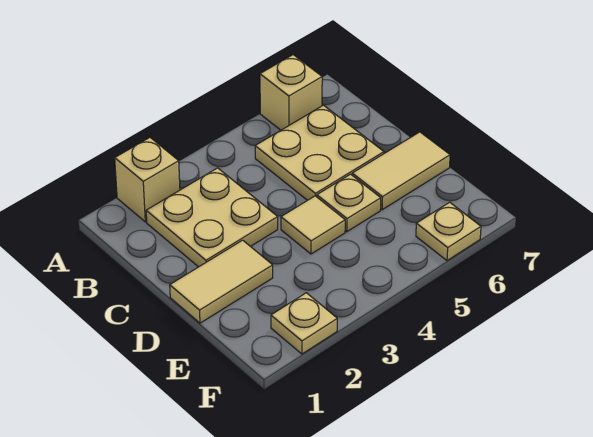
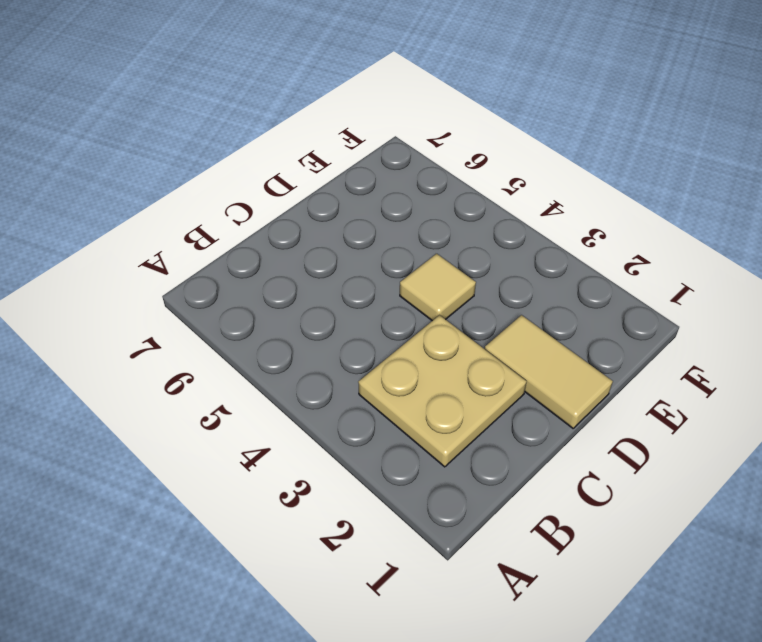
none -> tan brick A2 level 1
none -> tan brick A6 level 1

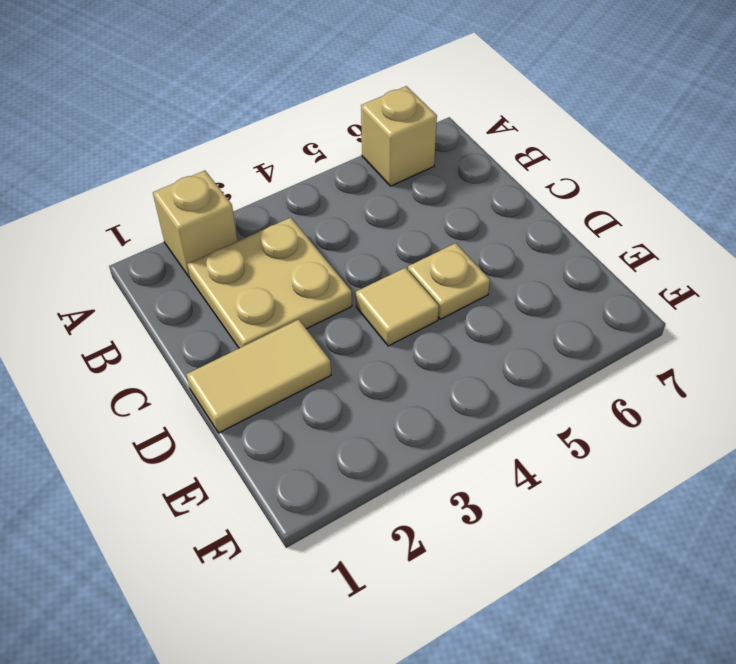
none -> tan plate B5:C6 level 1
none -> tan tile D6:D7 level 1

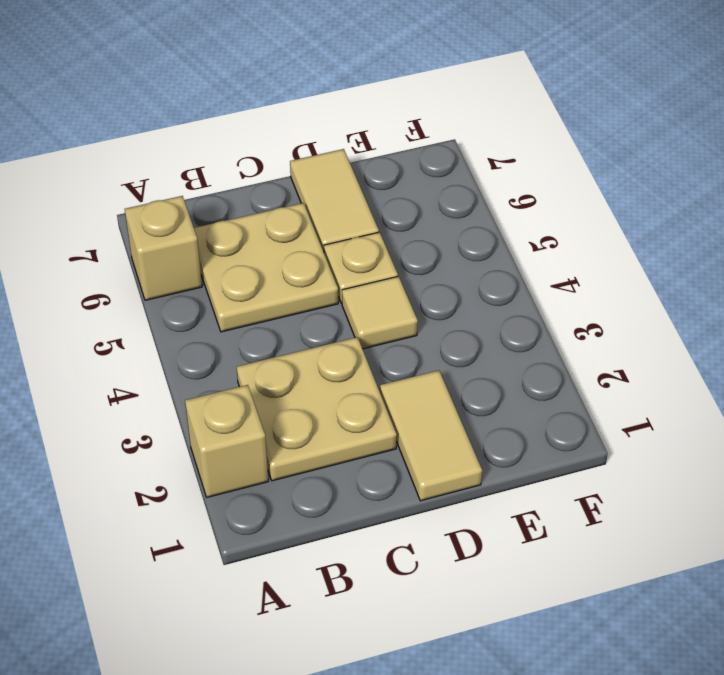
none -> tan plate F2 level 1
none -> tan plate F6 level 1

